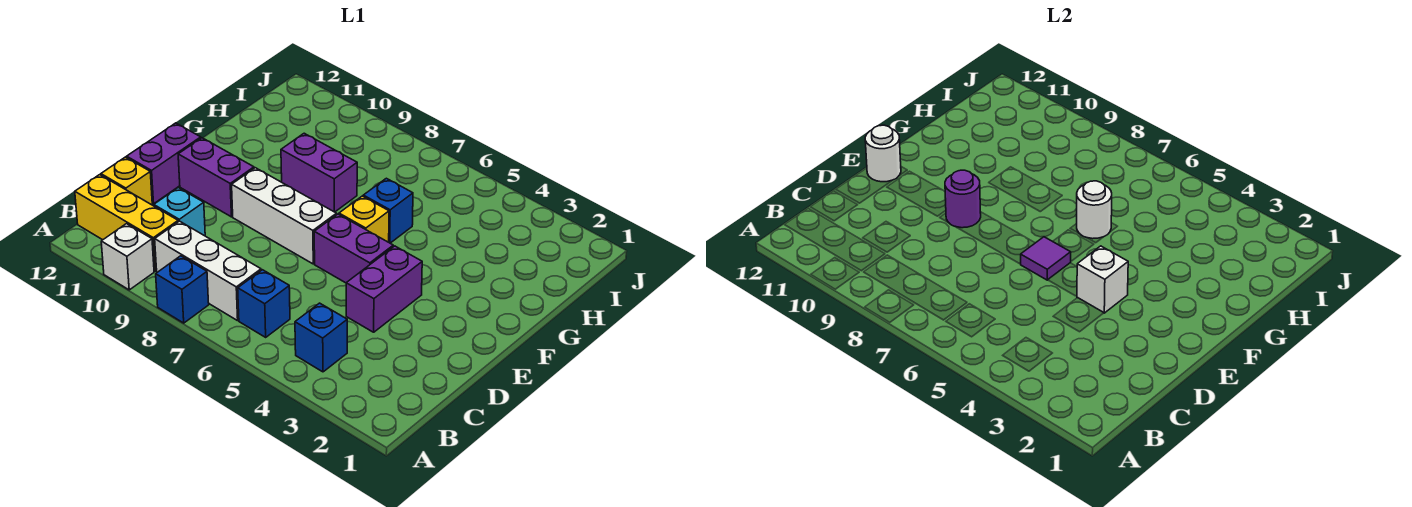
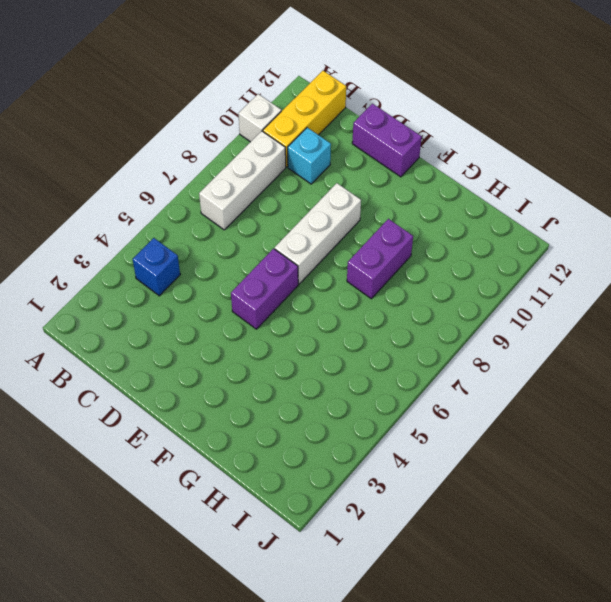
none -> blue brick A8 level 1
none -> blue brick B6 level 1
none -> yellow brick C12 level 1

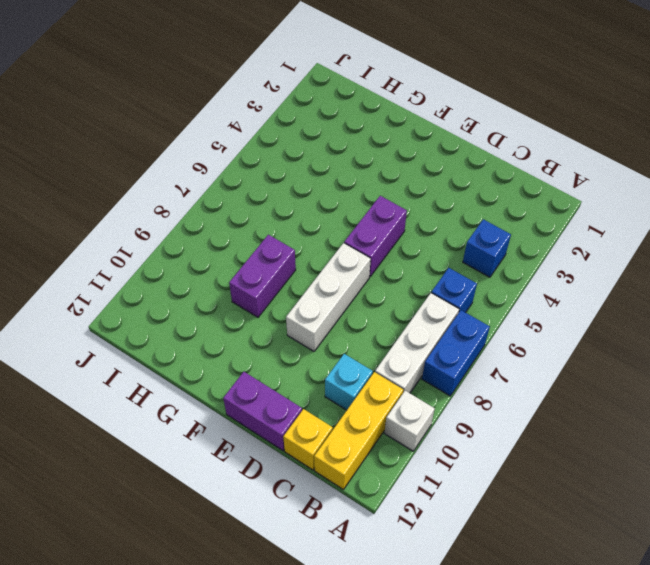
blue brick A7:A8 level 1 -> blue brick A8 level 1
none -> purple brick D4:E4 level 1
none -> purple brick E10:E11 level 1
none -> yellow brick F6 level 1

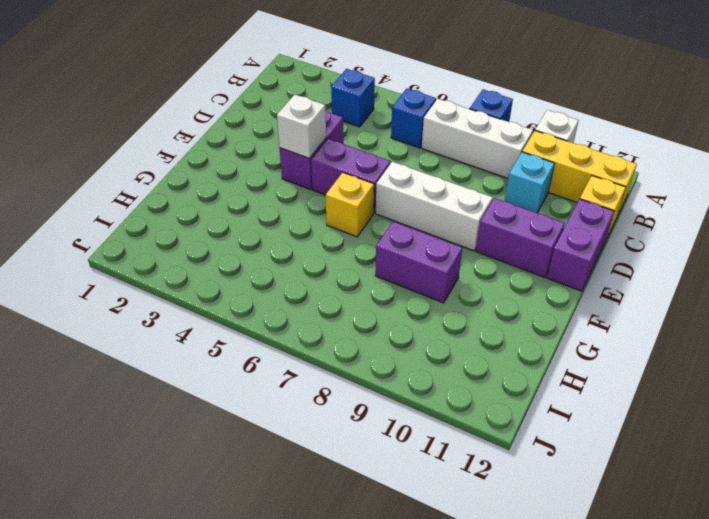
none -> blue brick G6 level 1
none -> purple tile E6 level 2
none -> purple round brick E9 level 2

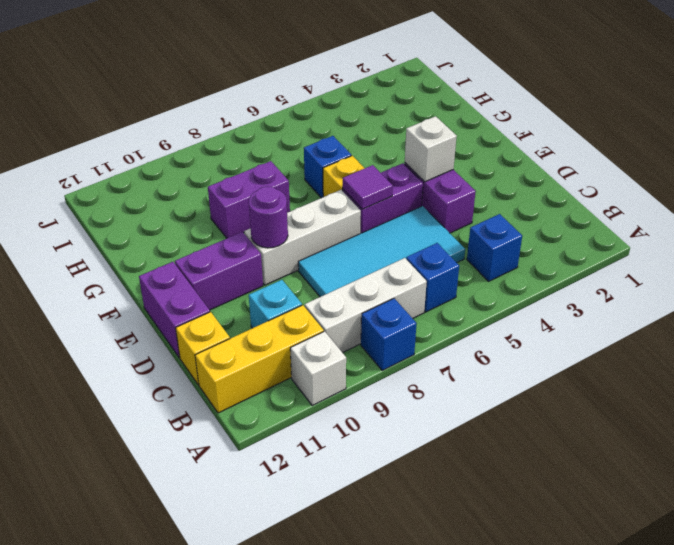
cyan tile C5:D8 level 1 -> none
none -> white round brick E12 level 2
none -> white round brick G6 level 2

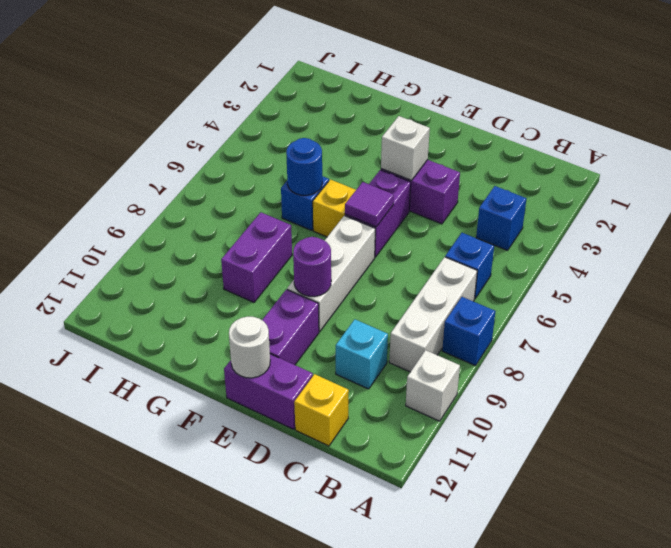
blue round brick G6 level 2 -> white round brick G6 level 2
none -> yellow brick B10:B12 level 1

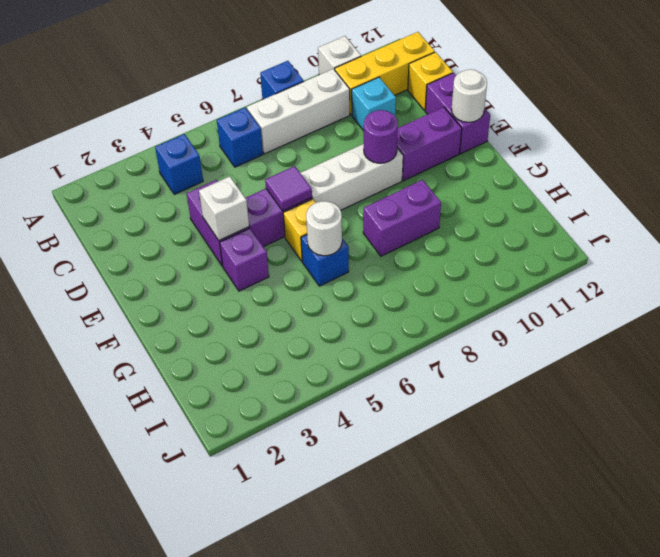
purple brick F4 level 1 -> none

